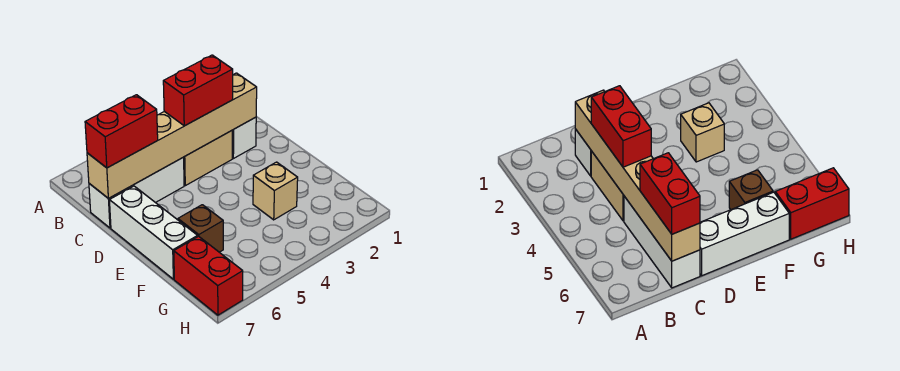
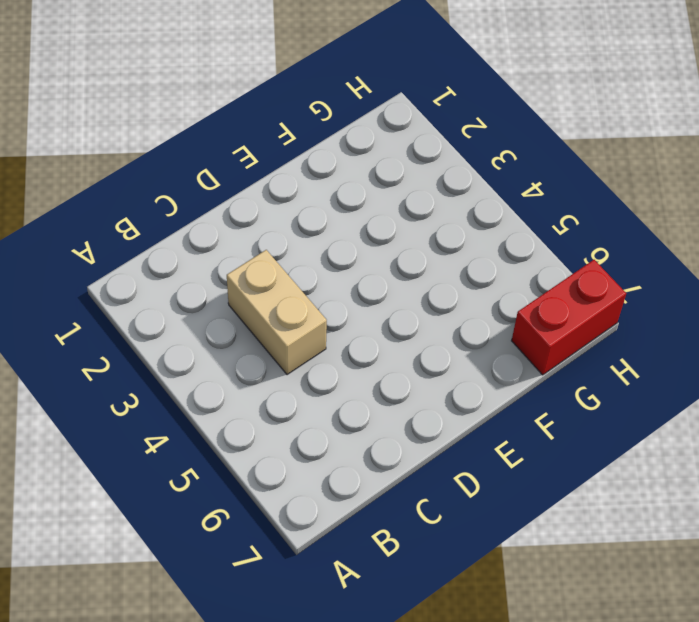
none -> white brick C2 level 1
none -> white brick C5:C7 level 1

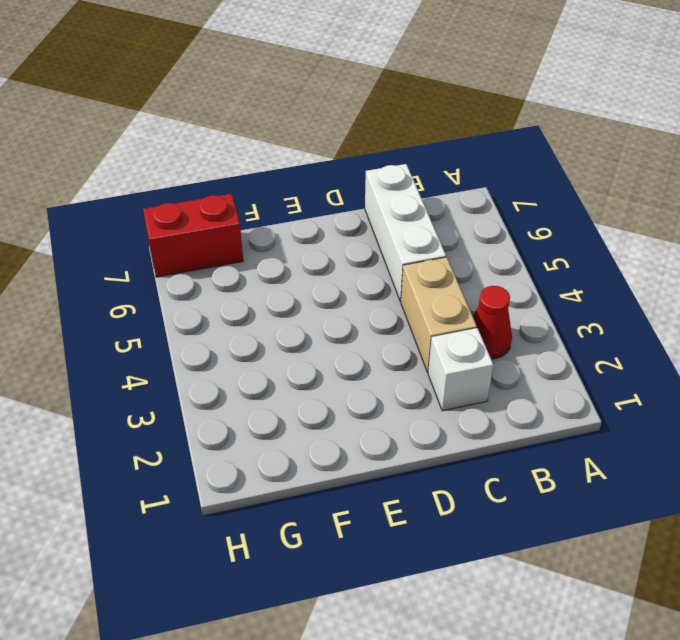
red cone B3 level 1 -> none
none -> white brick D7:F7 level 1
none -> tan brick F3 level 1

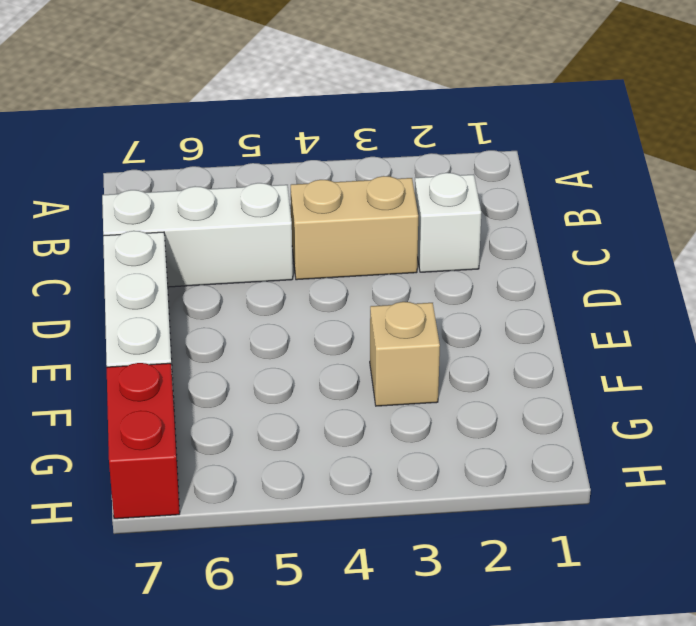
none -> brown brick F6 level 1
none -> tan brick C2:C7 level 2

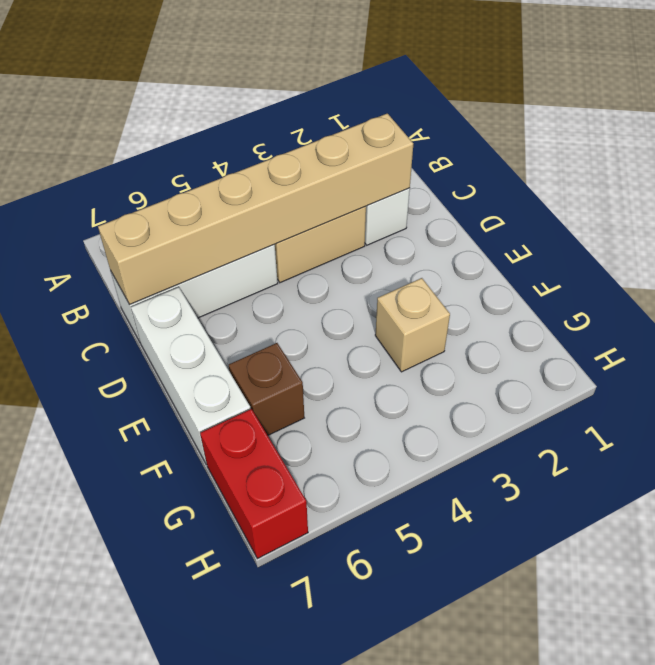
none -> red brick C3:C4 level 3
none -> red brick C6:C7 level 3

